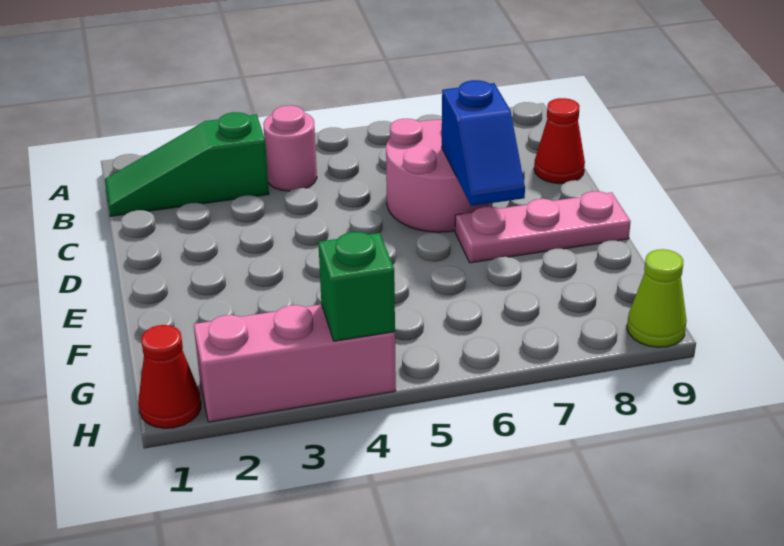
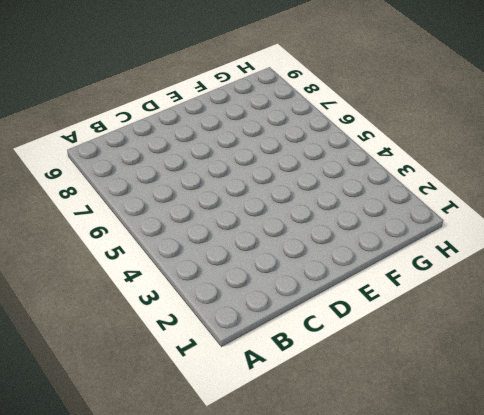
none -> green slope B1:B3 level 1 top 3
none -> pink round brick B4 level 1

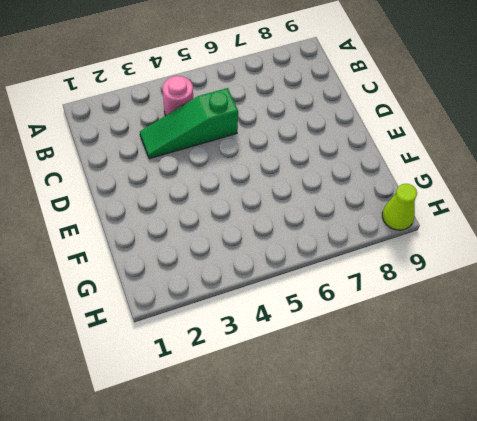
green slope C3:C5 level 1 top 5 -> green slope B1:B3 level 1 top 3
none -> pink round brick C6:D7 level 1
none -> red cone C9 level 1

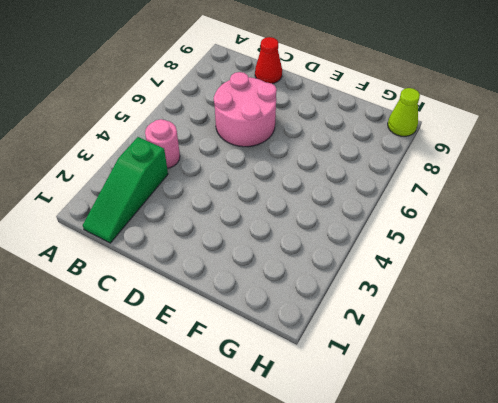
none -> pink plate E7:E9 level 1
none -> red cone H1 level 1

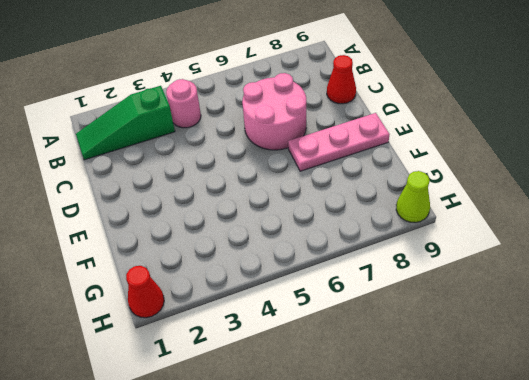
none -> pink brick H2:H4 level 1
none -> blue slope D7:E7 level 2 top D

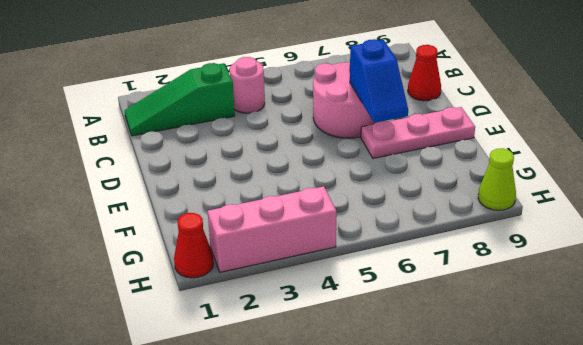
none -> green brick H4 level 2

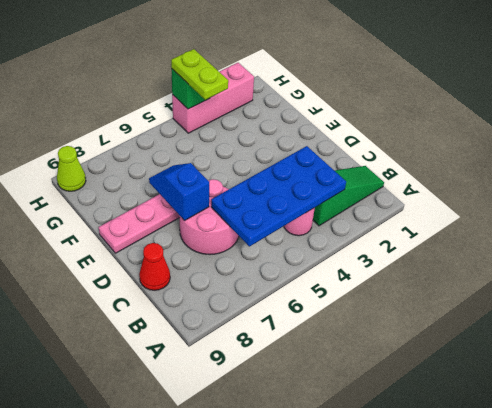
blue plate B3:C6 level 2 -> none
lime plate G4:H4 level 3 -> none
none -> red cone H1 level 1

